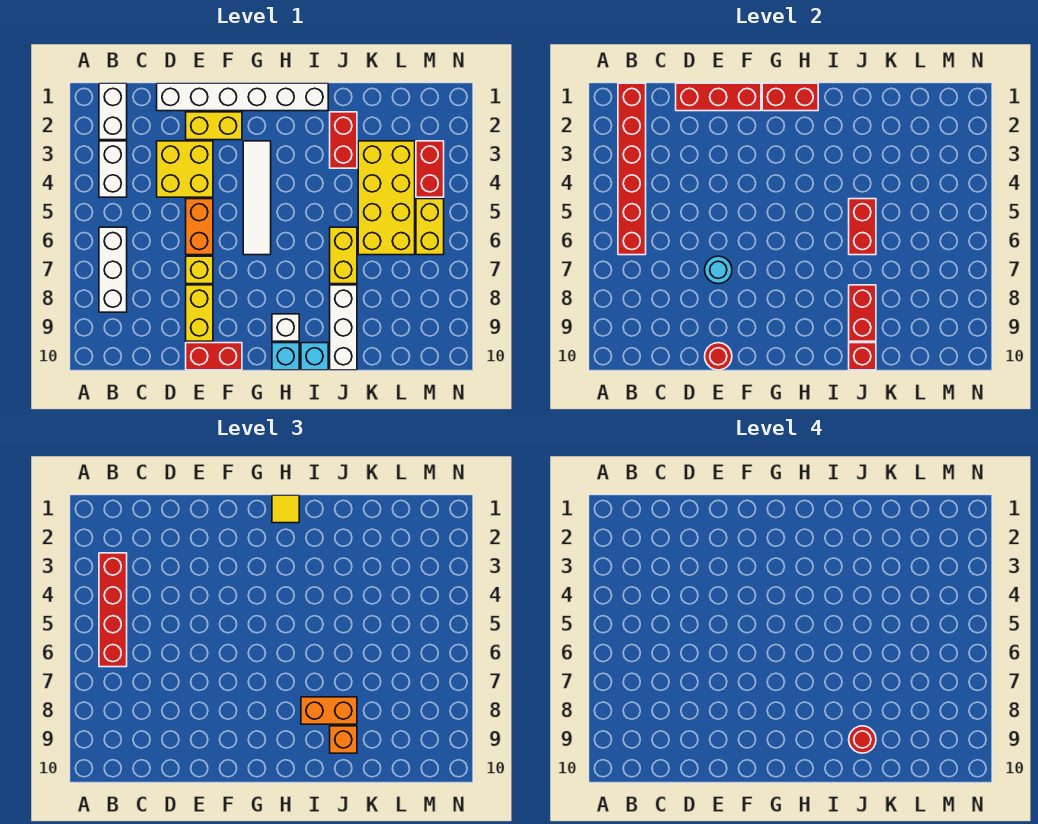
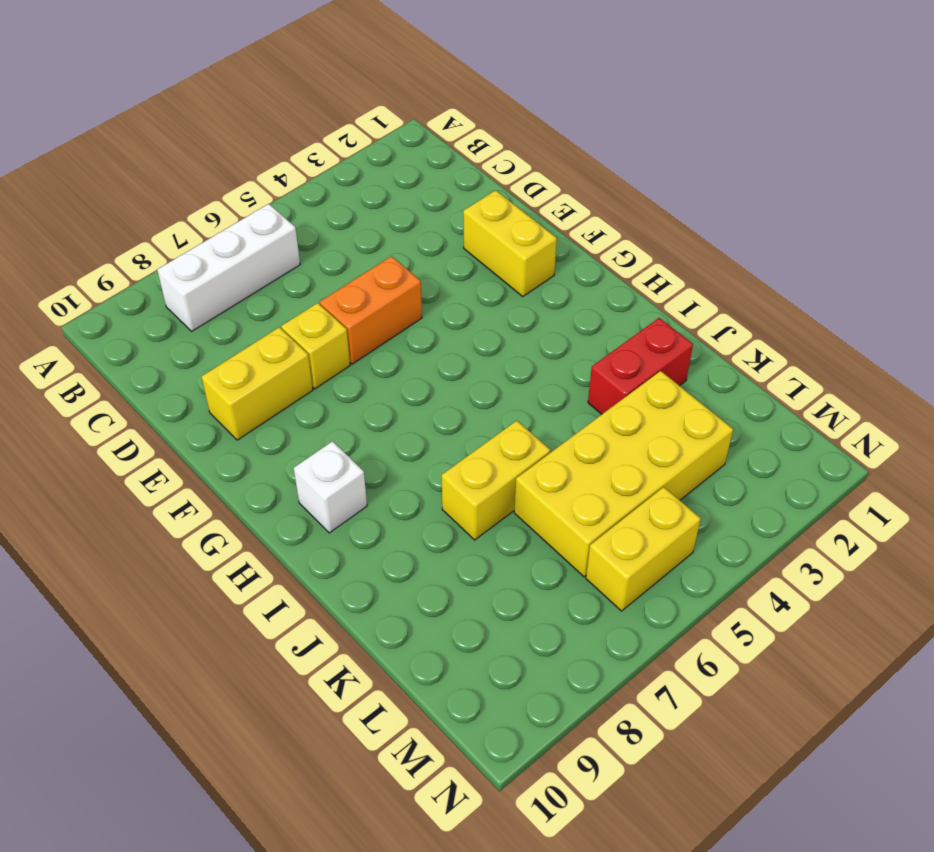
none -> white brick B1:B2 level 1
none -> white brick B3:B4 level 1
none -> white brick D1:I1 level 1
none -> yellow brick D3:E4 level 1

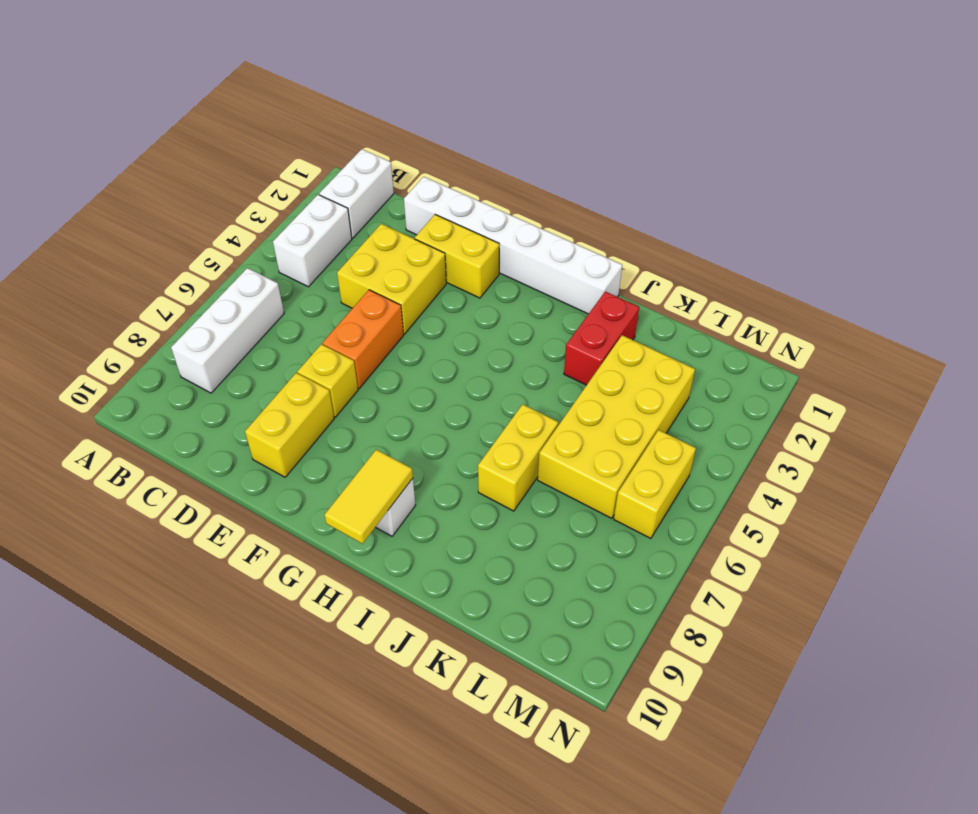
yellow tile H9:H10 level 2 -> none
none -> red brick E10:F10 level 1
none -> white tile G3:G6 level 1
none -> cyan brick H10 level 1
none -> cyan brick I10 level 1

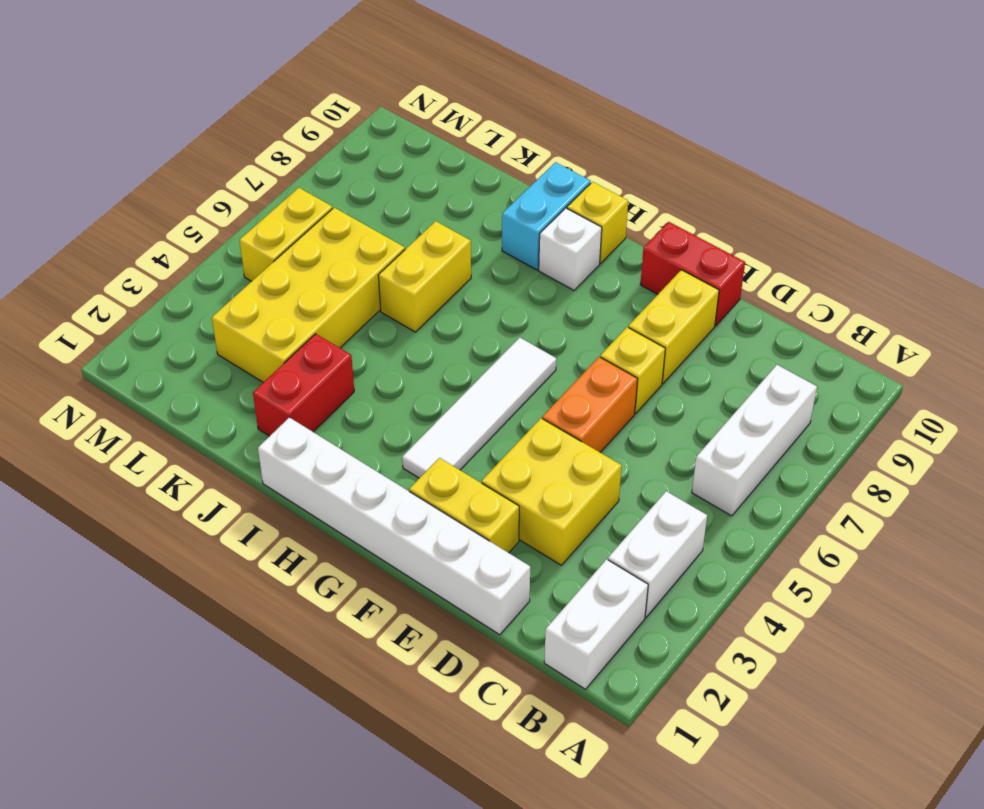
yellow brick H10 level 1 -> cyan brick H10 level 1
cyan brick I9:I10 level 1 -> cyan brick I10 level 1
none -> white brick J8:J10 level 1
none -> red brick M3:M4 level 1
none -> red brick B1:B6 level 2
none -> red brick D1:F1 level 2

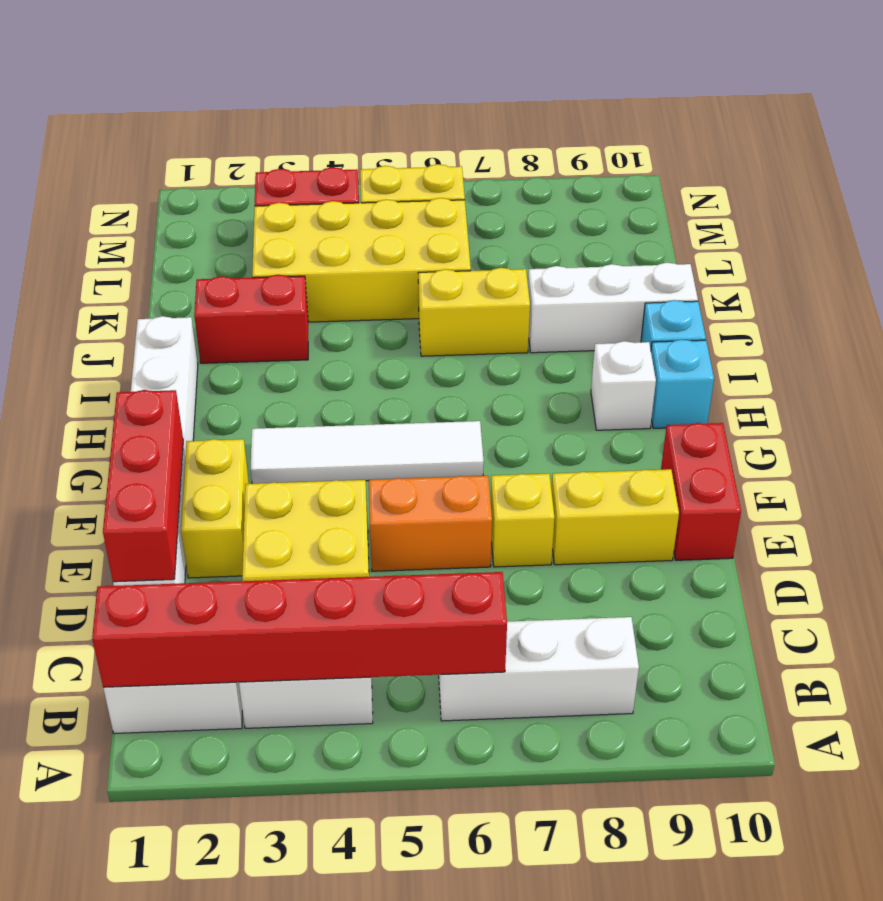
none -> cyan round brick E7 level 2
none -> red round brick E10 level 2
none -> red brick G1:H1 level 2
none -> red brick J5:J6 level 2

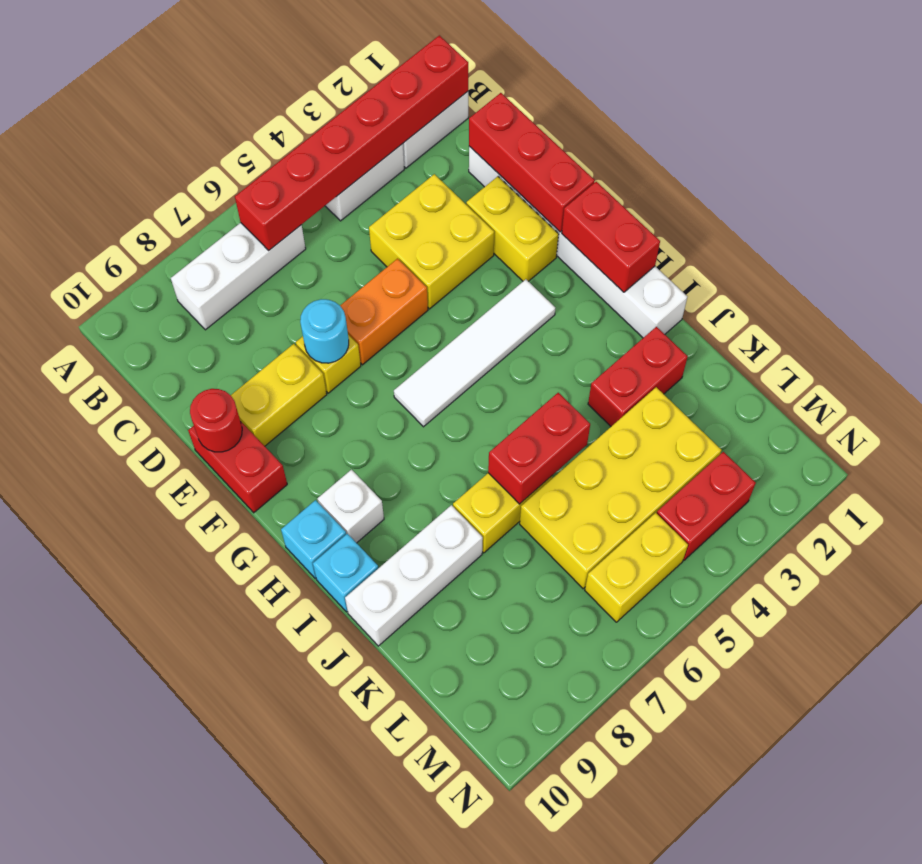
none -> red brick J8:J9 level 2
none -> red brick J10 level 2
none -> red brick B3:B6 level 3
none -> yellow tile H1 level 3

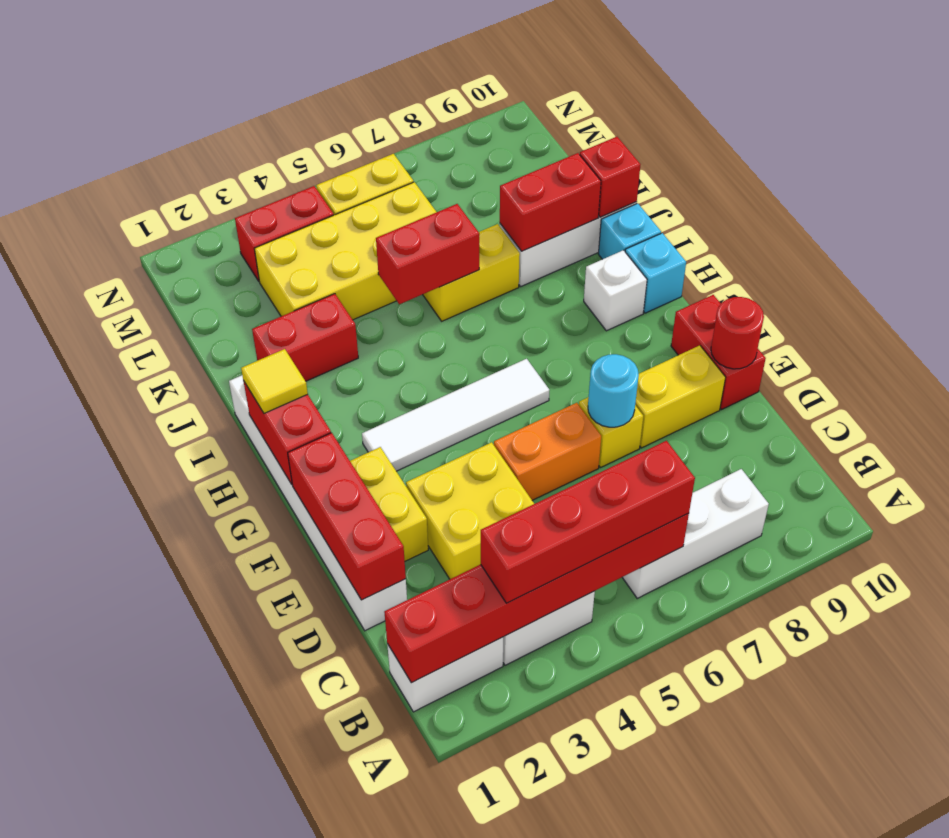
none -> orange brick I8:J8 level 3
none -> orange brick J9 level 3
none -> red round brick J9 level 4

